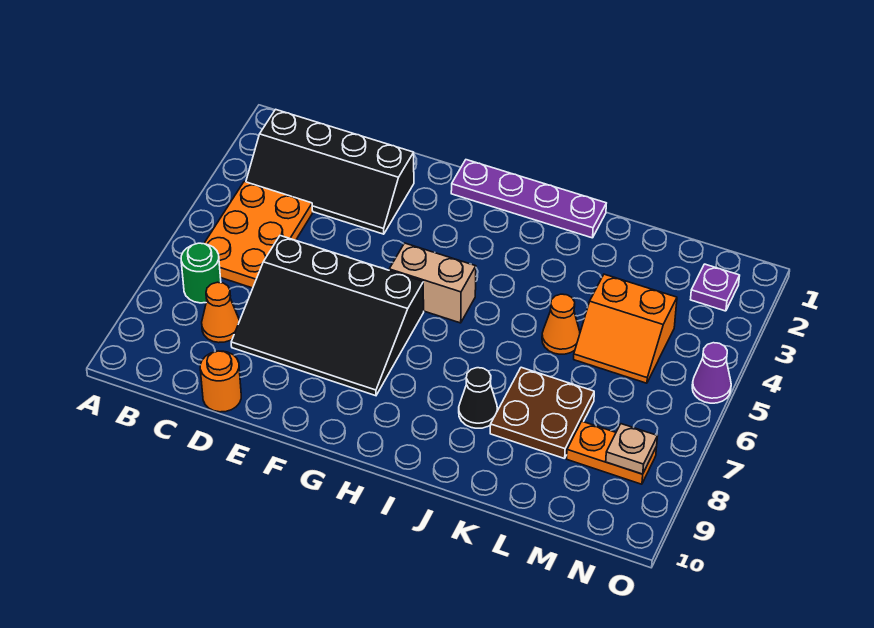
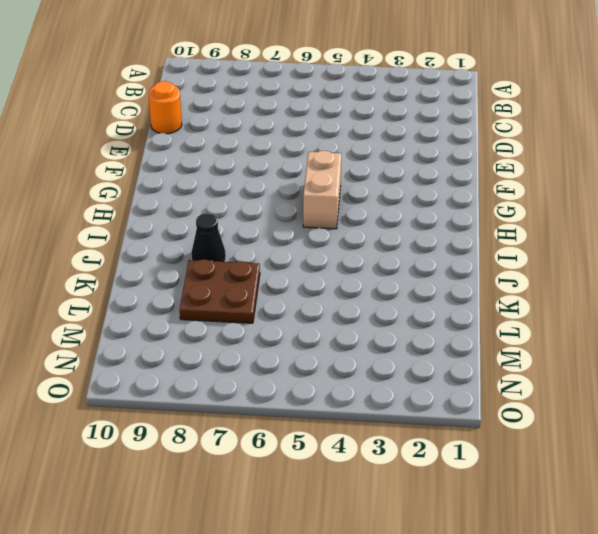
none -> black slope B2:E3 level 1 top 2
none -> orange plate B4:C6 level 1
none -> green round brick B7 level 1

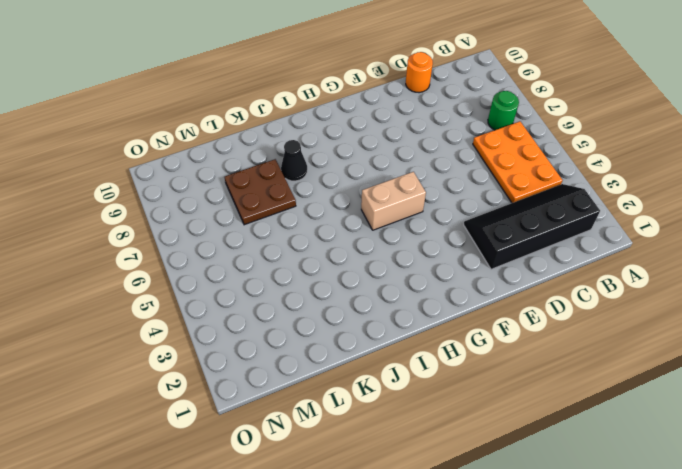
none -> orange cone C8 level 1
none -> black slope D6:G8 level 1 top 6
none -> purple plate G1:J1 level 1

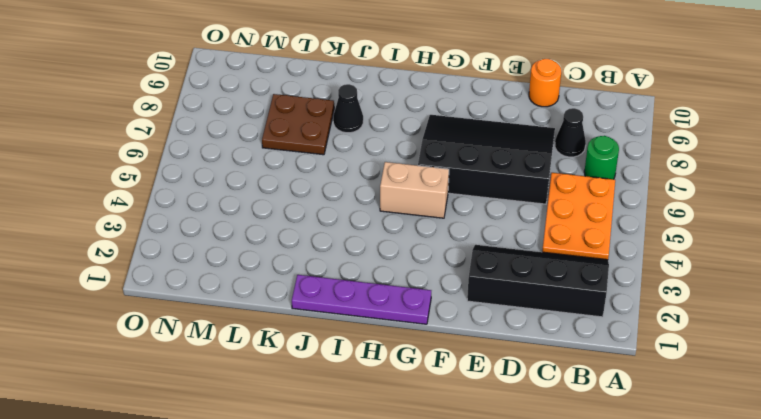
black cone C8 level 1 -> orange cone C8 level 1
none -> orange cone K5 level 1
none -> orange slope L4:M5 level 1 top 4
none -> orange plate M8:N8 level 1

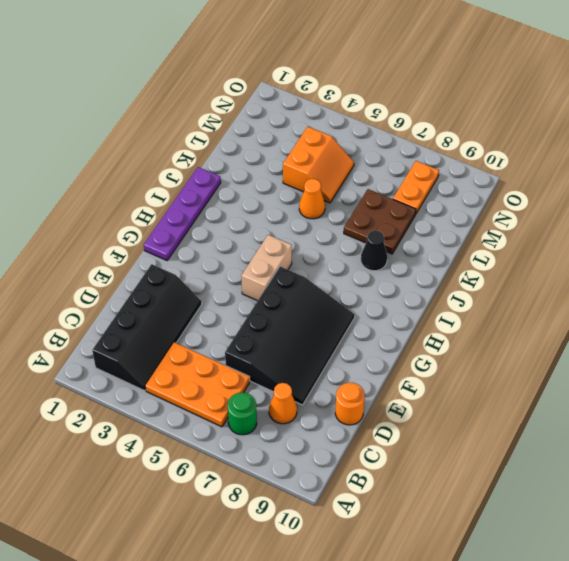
none -> purple plate N2 level 1
none -> purple cone O5 level 1
none -> tan plate N8 level 2

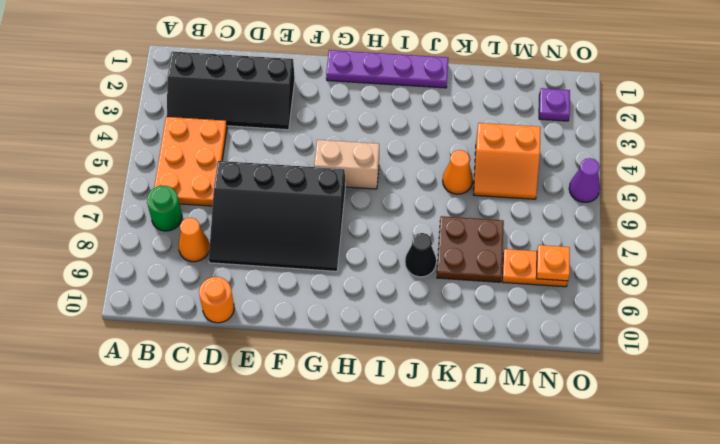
orange plate N8 level 2 -> tan plate N8 level 2

